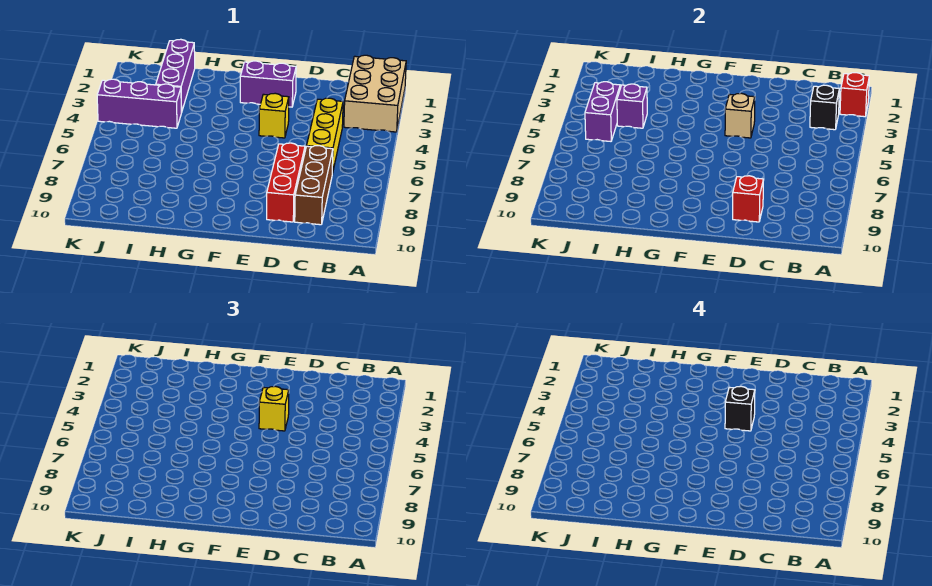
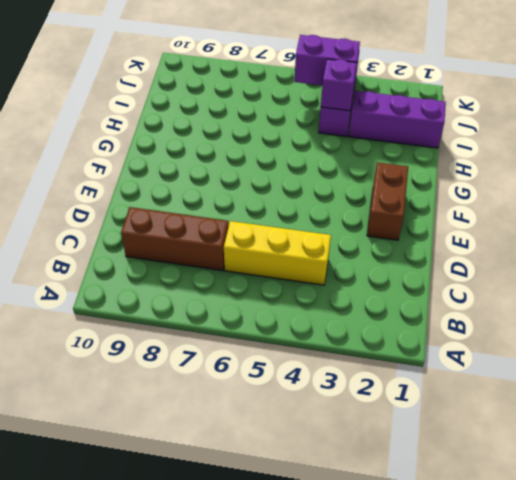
brown brick E2:F2 level 1 -> purple brick E2:F2 level 1
none -> tan brick A1:B3 level 1
none -> red brick D7:D9 level 1
none -> yellow brick E4 level 1

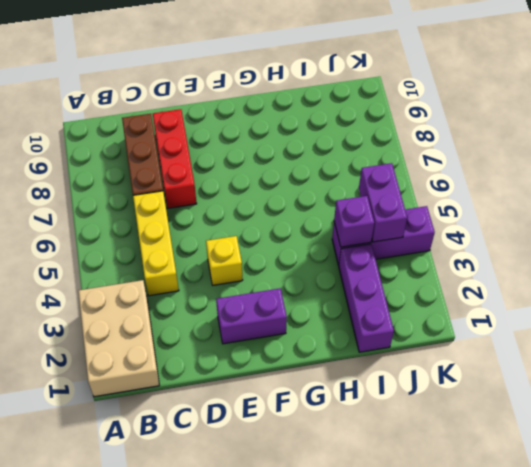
none -> red brick A2 level 2
none -> black brick B3 level 2
none -> red brick D9 level 2

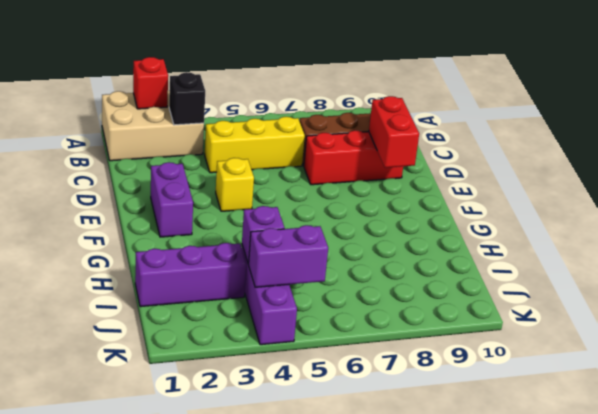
red brick D9:E9 level 2 -> red brick D9 level 2
none -> tan brick E4 level 2
none -> yellow brick E4 level 3
none -> black brick E4 level 4

